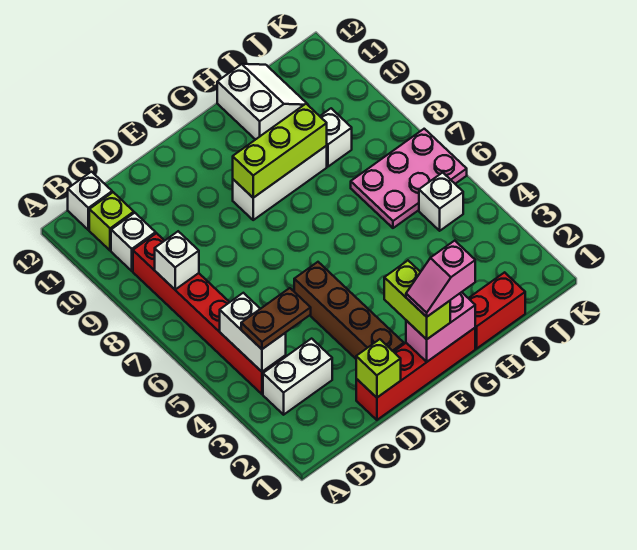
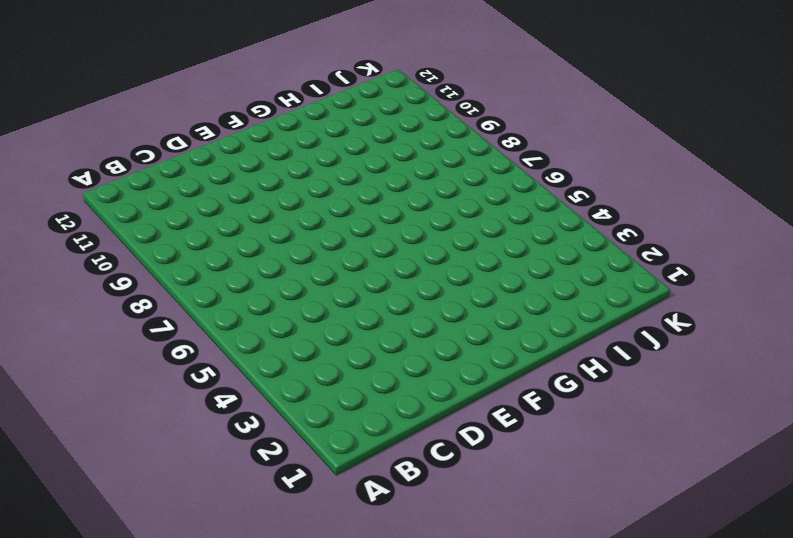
none -> white brick B3:C3 level 1
none -> red brick B4:B9 level 1
none -> white brick B10 level 1

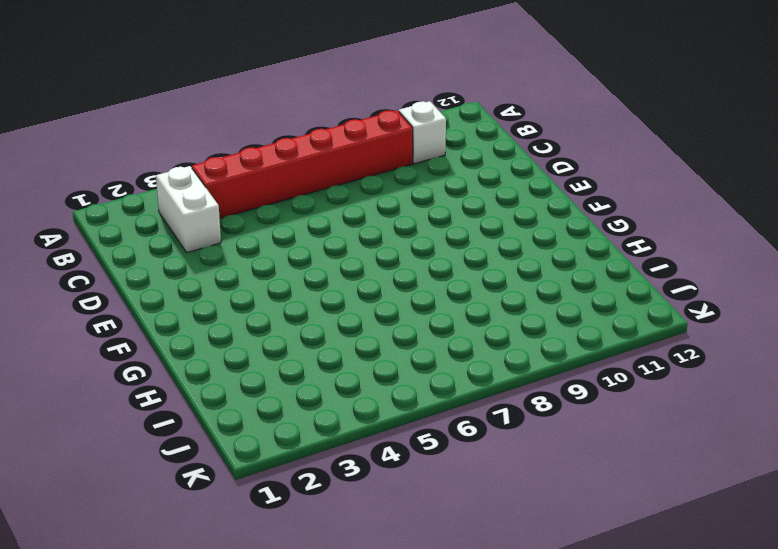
none -> lime brick B11 level 1
none -> white brick B12 level 1
none -> red brick D1:G1 level 1

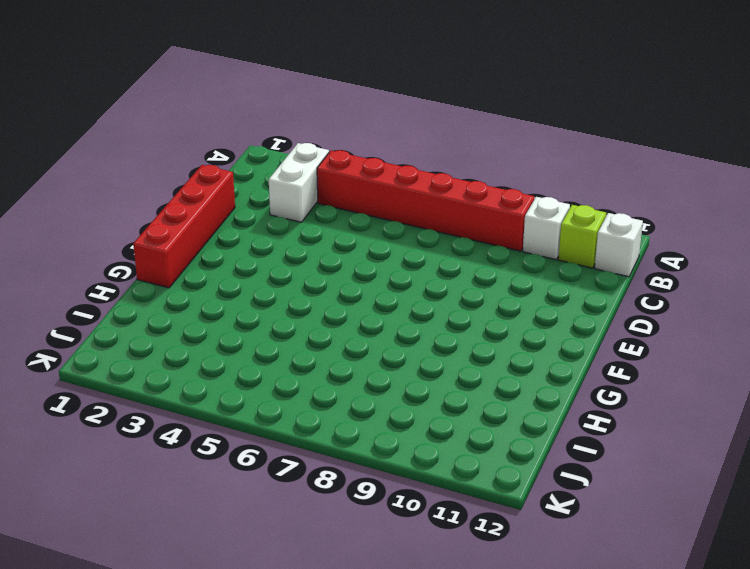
none -> brown brick E2:E5 level 1
none -> white brick F9:H9 level 1
none -> red brick H1:I1 level 1

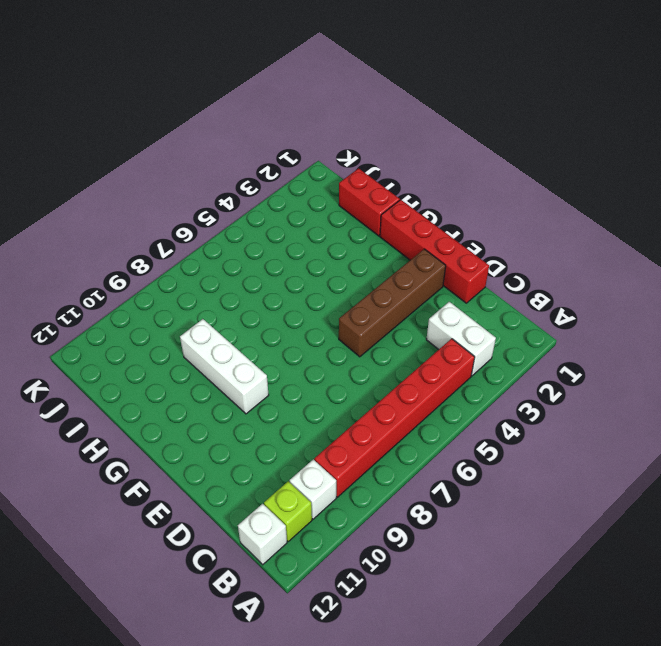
none -> white slope H11:I12 level 1 top H
none -> pink plate I6:K7 level 1
none -> white brick I9 level 1

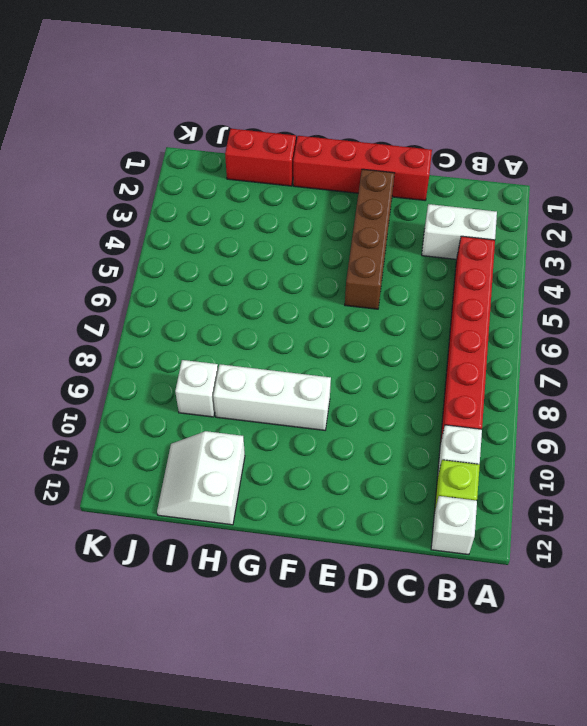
none -> pink plate I6:K7 level 1
none -> white brick J5 level 1
none -> white brick B4:B5 level 2

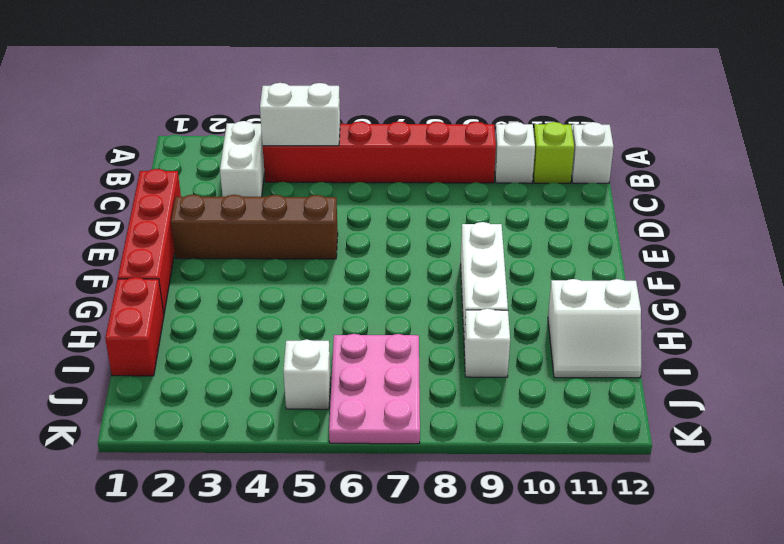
none -> white brick B8 level 2
none -> lime brick D1 level 2
none -> pink brick F1:G1 level 2

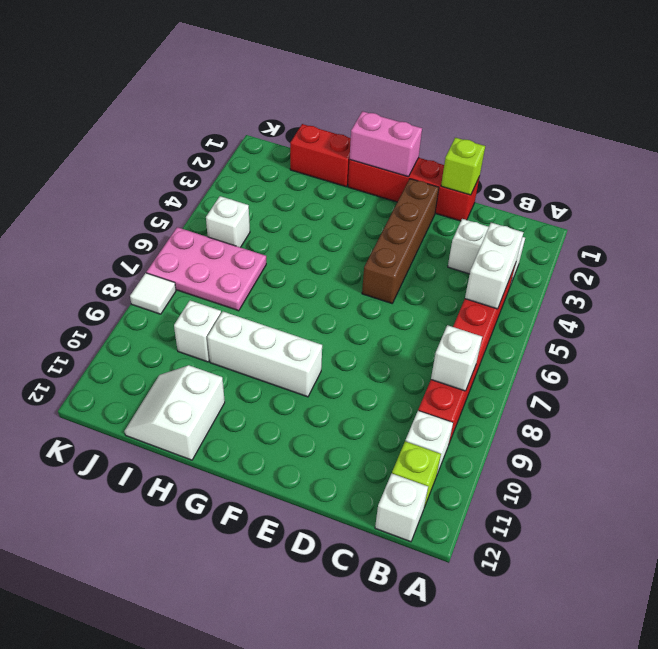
white tile K8 level 1 -> none
none -> lime brick F9:H9 level 2
none -> brown plate B4:C4 level 3
none -> lime brick F1:F2 level 3

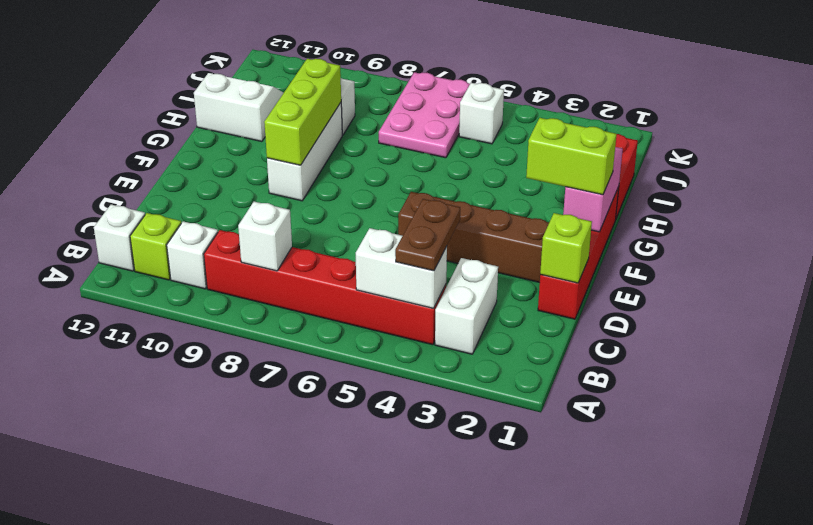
none -> pink slope F1:G1 level 4 top G

